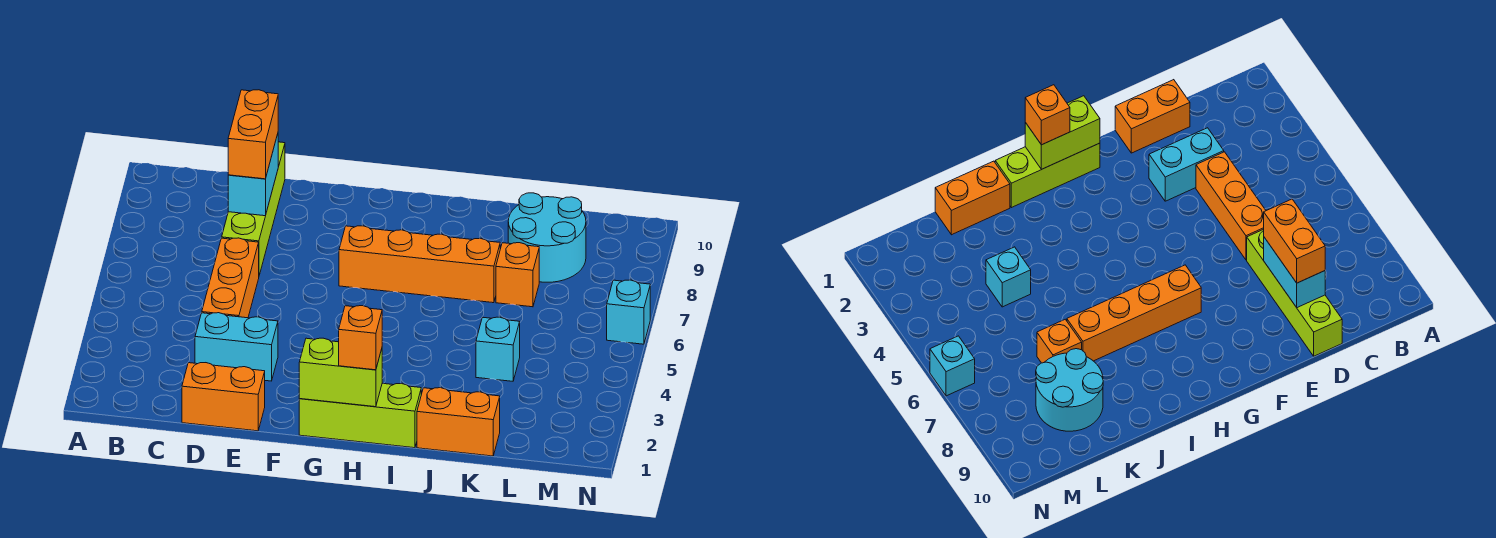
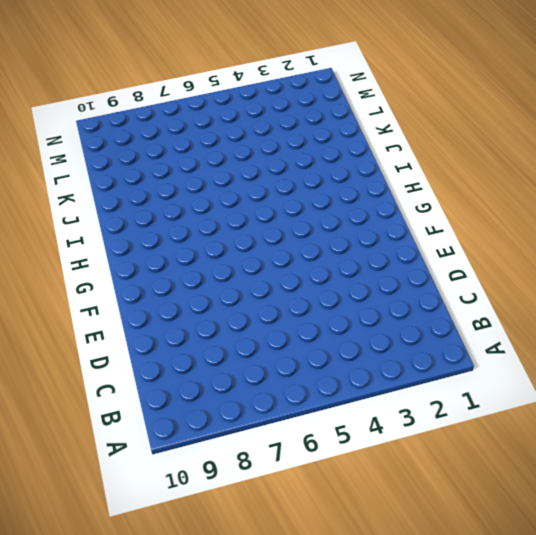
none -> orange brick D1:E1 level 1
none -> cyan brick D3:E3 level 1
none -> orange brick D4:D6 level 1

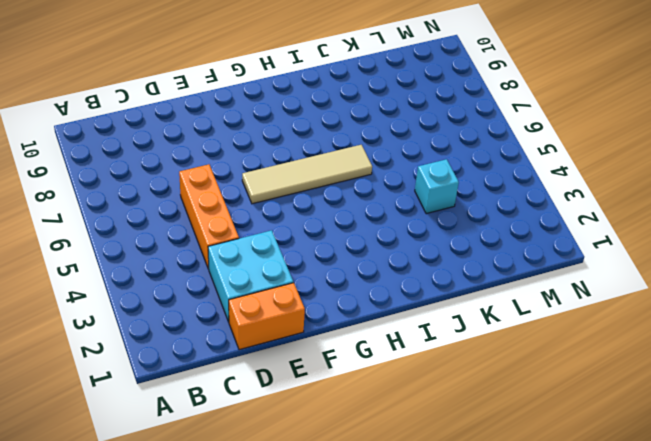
cyan brick D2:E3 level 1 -> cyan brick D3:E3 level 1
tan tile F6:I6 level 1 -> none
none -> lime brick D7:D10 level 1
none -> lime brick G1:I1 level 1
none -> orange brick G7:J7 level 1

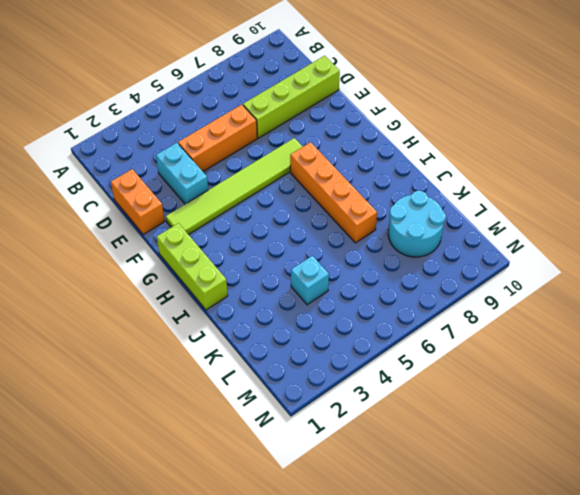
lime tile F2:F7 level 1 -> none
none -> orange brick J1:K1 level 1
none -> orange brick K7 level 1
none -> cyan brick N6 level 1

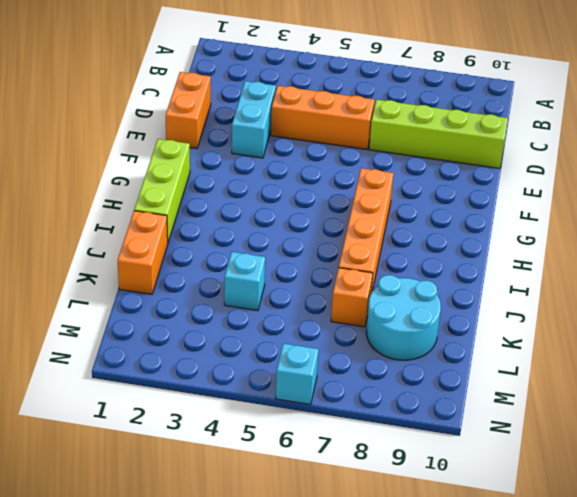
none -> cyan brick D8:D9 level 2
none -> lime brick G1:H1 level 2
none -> orange brick D8:D9 level 3

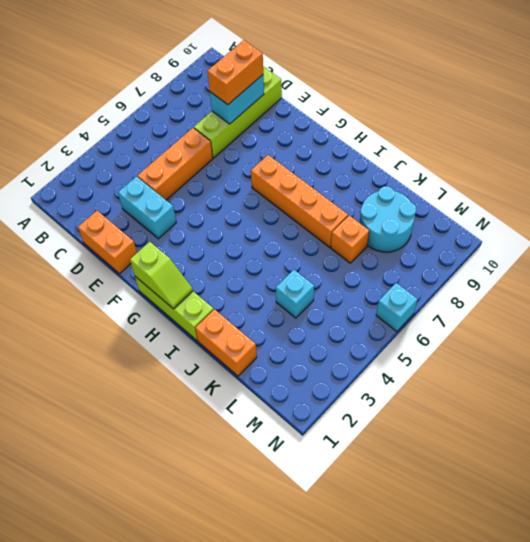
lime slope G1:H1 level 2 top G -> lime brick G1:H1 level 2
none -> orange brick H1 level 3

